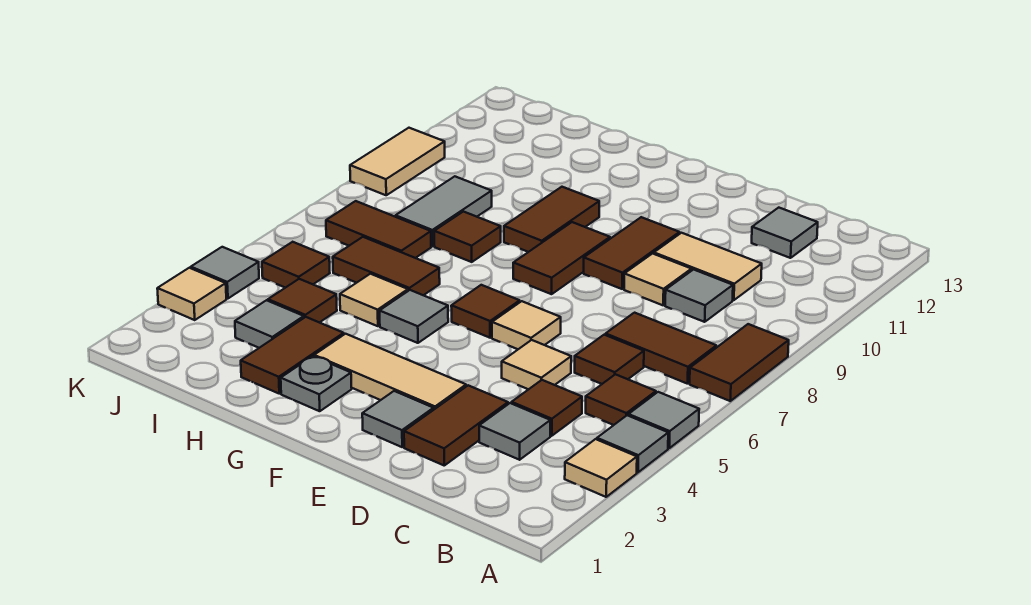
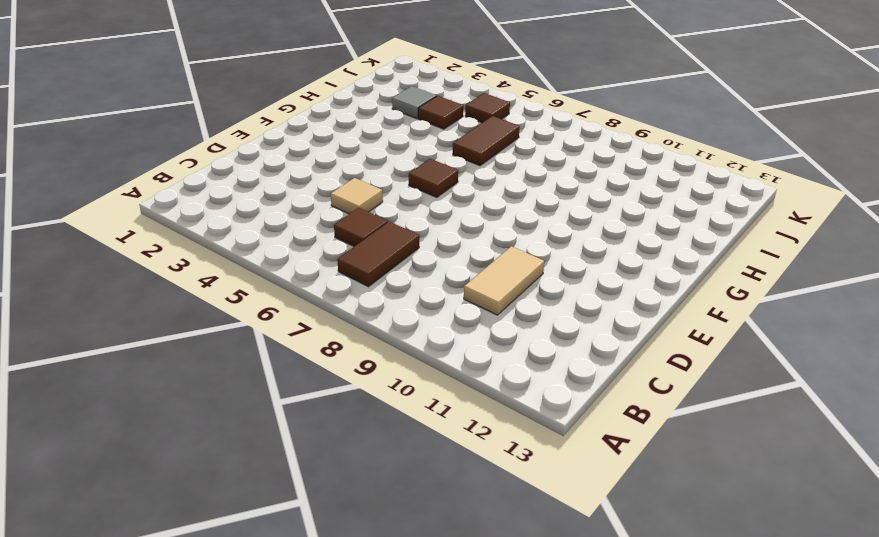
none -> tan tile A3 level 1
none -> grey tile A4 level 1
none -> grey tile A5 level 1
none -> brown tile A7:A8 level 1

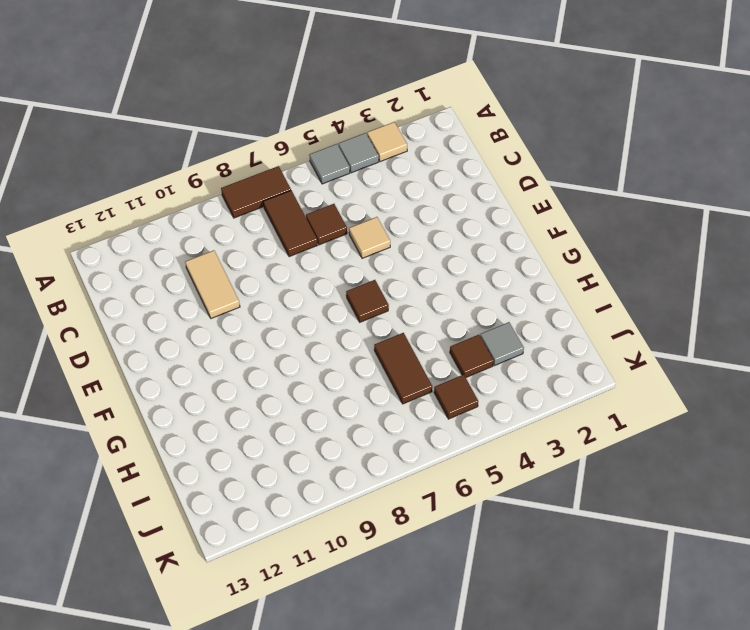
none -> brown tile B5 level 1
none -> grey tile C3 level 1
none -> brown tile C4 level 1
none -> grey tile C9 level 1

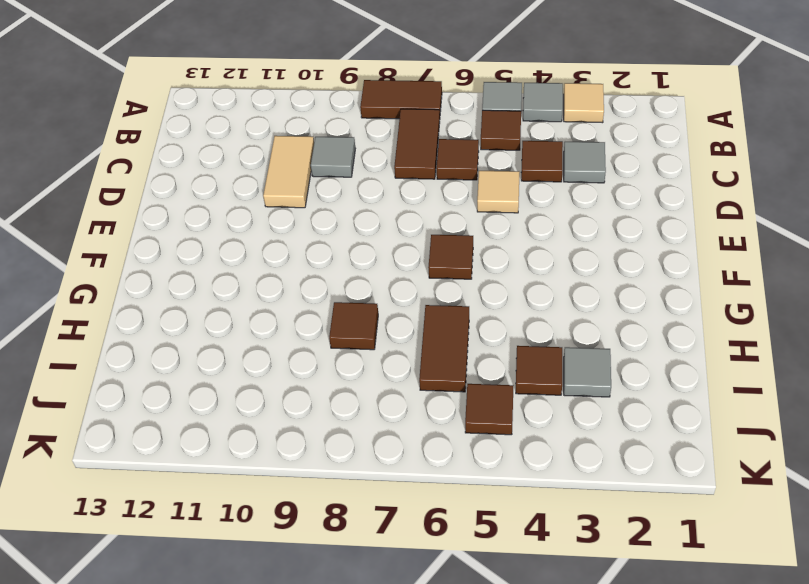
none -> grey tile C12 level 1
none -> brown tile D2:D3 level 1
none -> tan tile D9 level 1
none -> grey tile E2 level 1

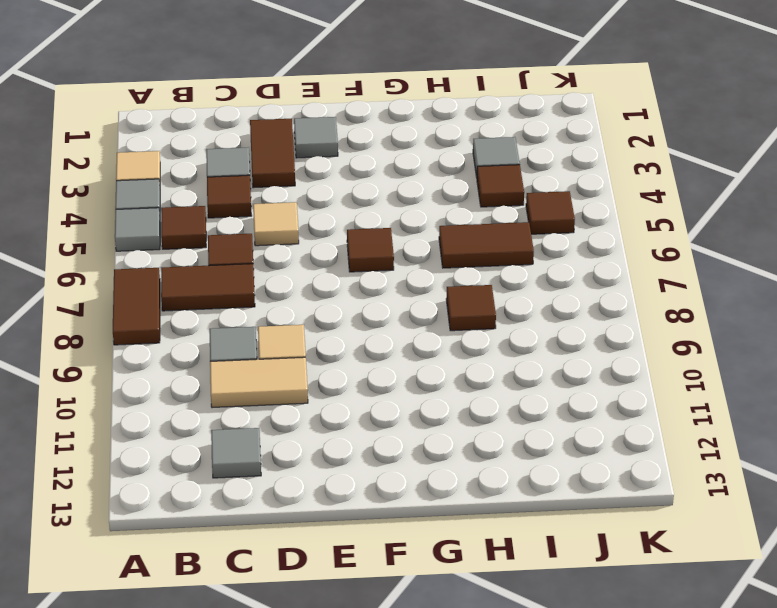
none -> tan tile E3:G3 level 1
none -> tan tile E6 level 1
none -> brown tile E9:E10 level 1
none -> brown tile F8:F9 level 1

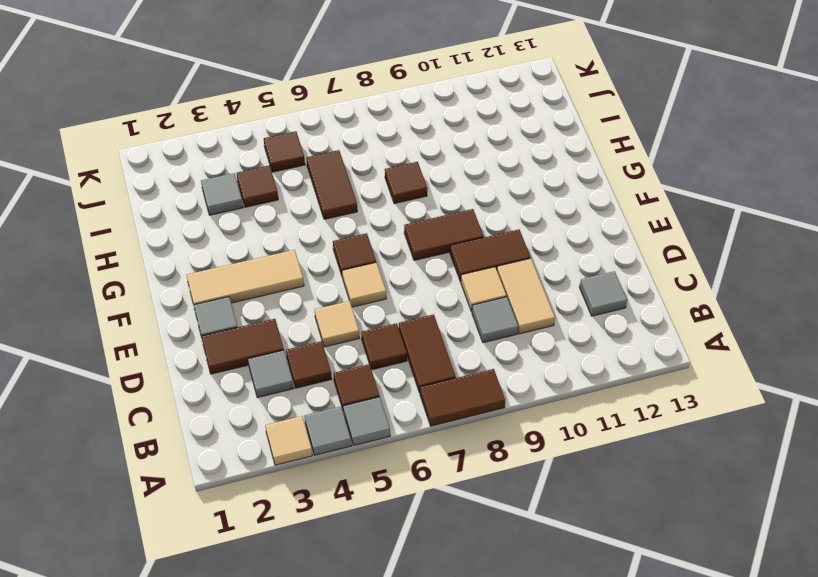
tan tile F2:F4 level 1 -> tan tile E3:G3 level 1
none -> grey plate G2 level 1
none -> grey tile G5 level 1
none -> brown tile G9:G10 level 1
none -> brown tile H2:H3 level 1

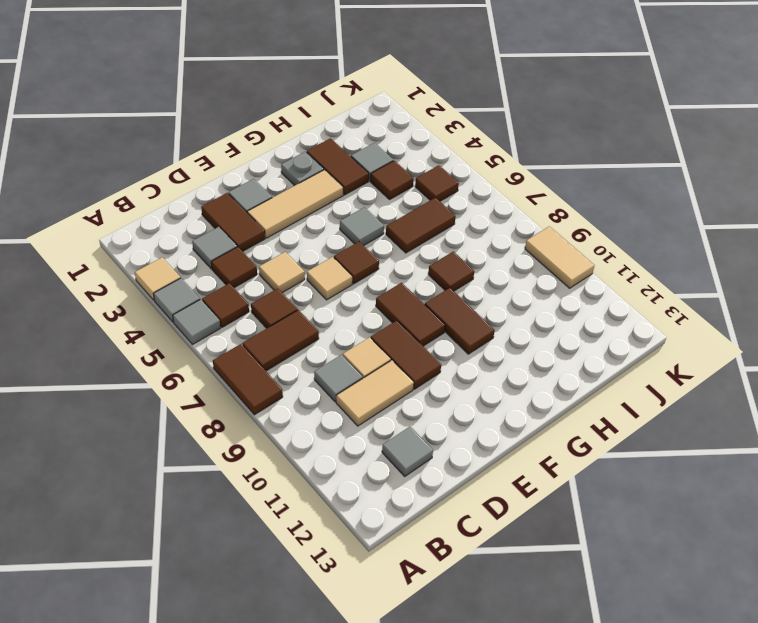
none -> tan tile H5 level 1
none -> brown tile I7:J7 level 1
none -> grey tile I8:I9 level 1
none -> tan tile K3 level 1

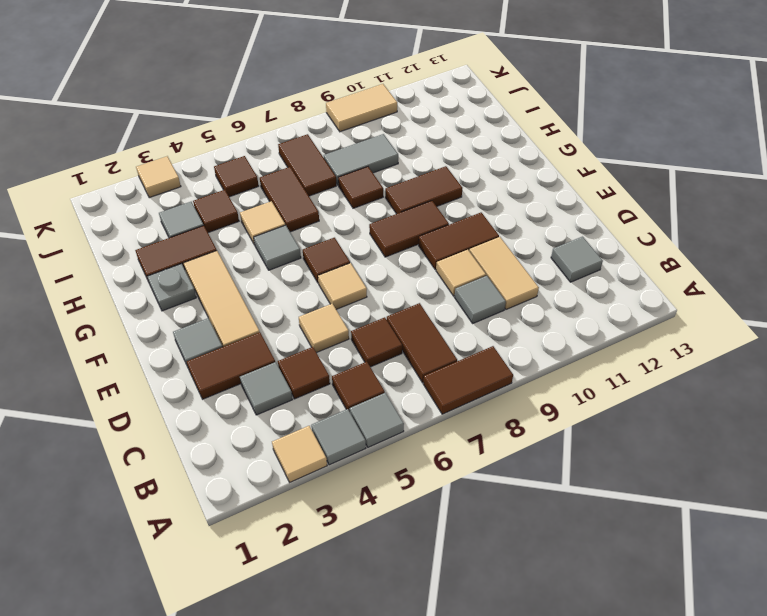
none -> grey tile K4 level 1

